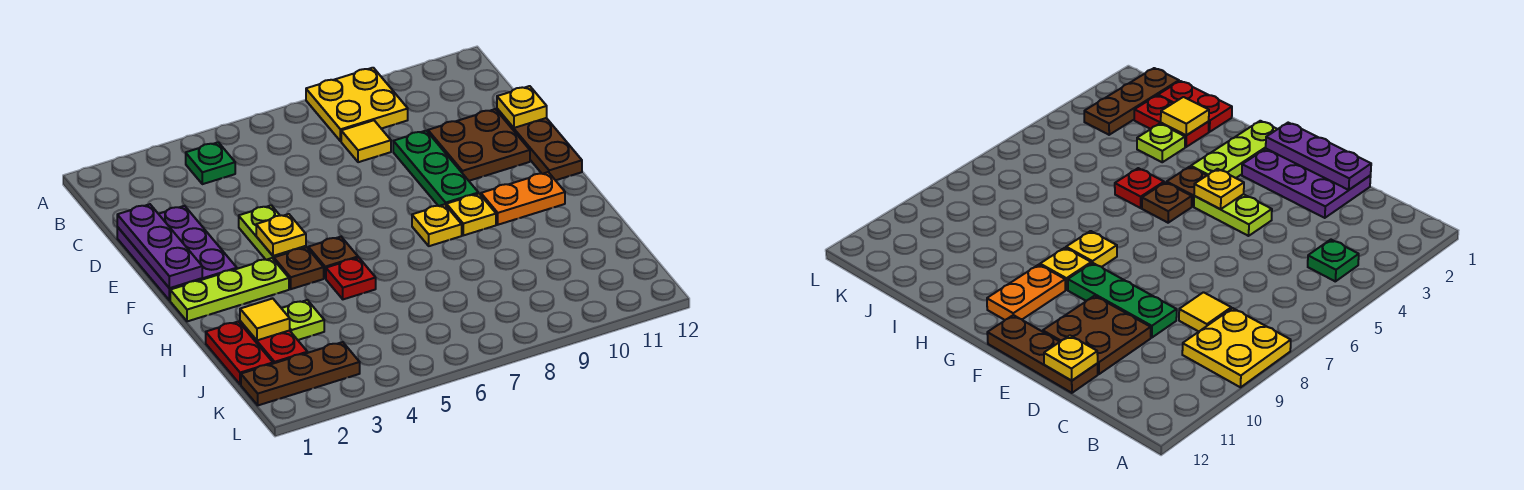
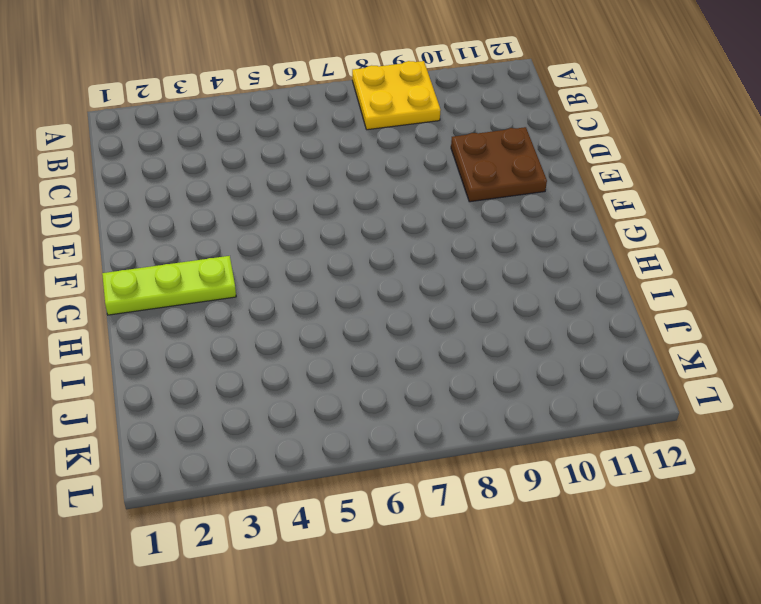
none -> green plate B4 level 1
none -> yellow tile C8 level 1
none -> purple plate D1:F2 level 1

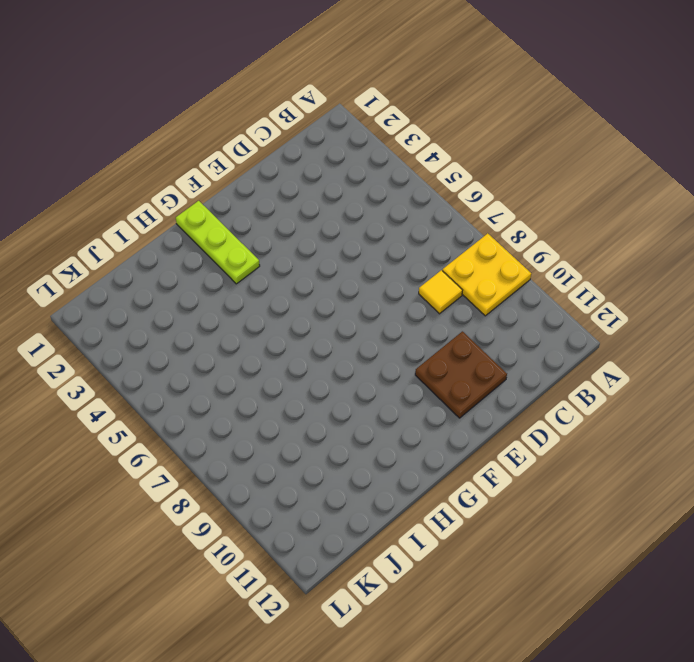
none -> green plate B4 level 1
none -> purple plate D1:F2 level 1
none -> green plate D9:F9 level 1

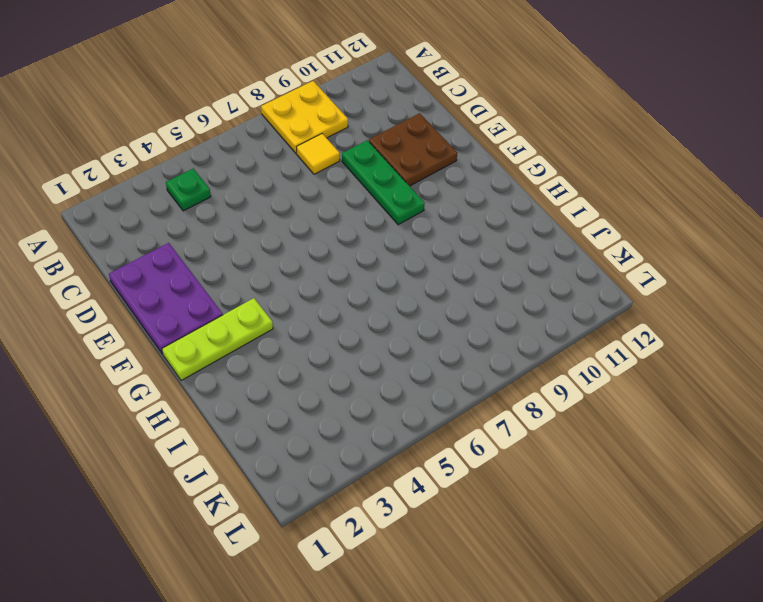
none -> brown plate D12:F12 level 1
none -> lime plate E4:F4 level 1
none -> brown plate G4 level 1

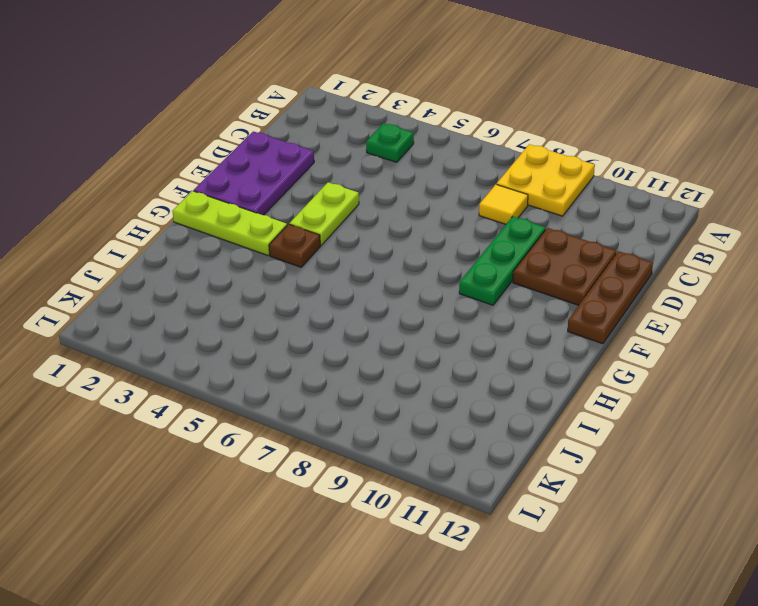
none -> brown plate G5 level 1
none -> yellow plate G8 level 1
none -> yellow plate G9 level 1

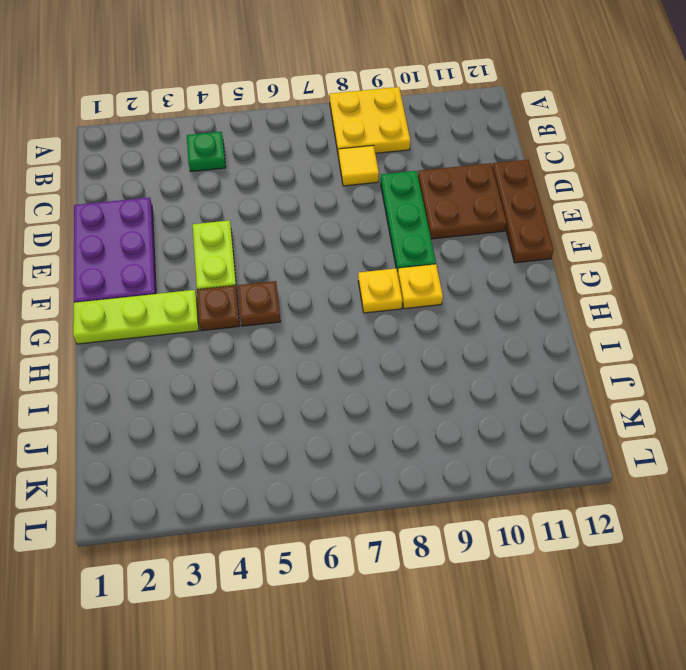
none -> orange plate G10:G11 level 1
none -> red plate H5 level 1
none -> red plate I1:J1 level 1

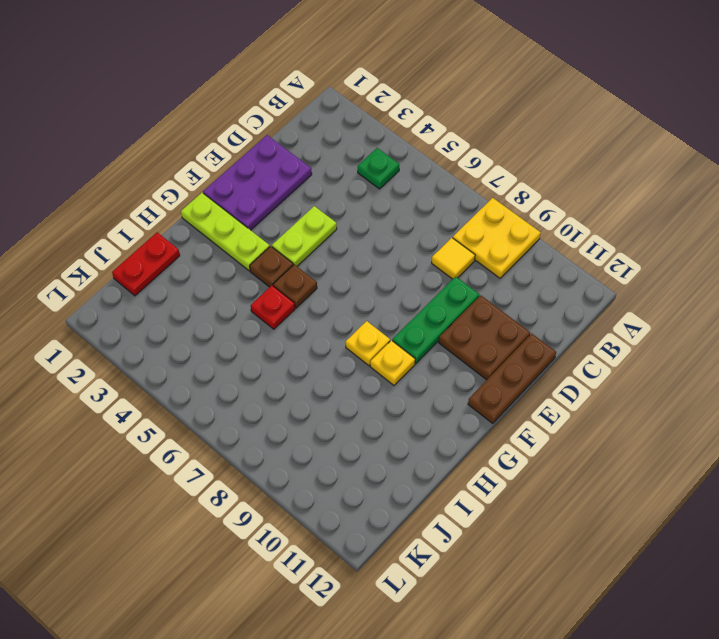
none -> orange plate G10:G11 level 1
none -> red plate I2:J2 level 1
none -> lime plate I3 level 1

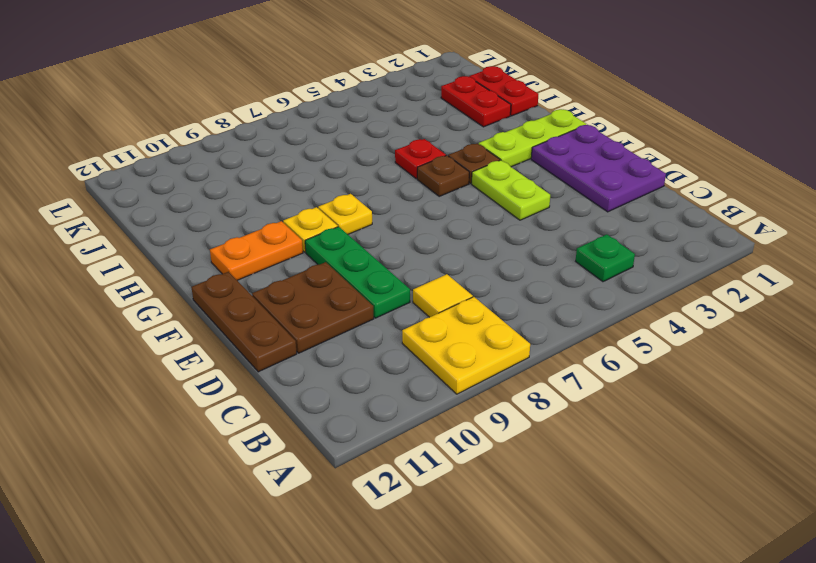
none -> lime plate I3 level 1
none -> brown plate K1:K3 level 1
none -> purple plate D1:F1 level 2

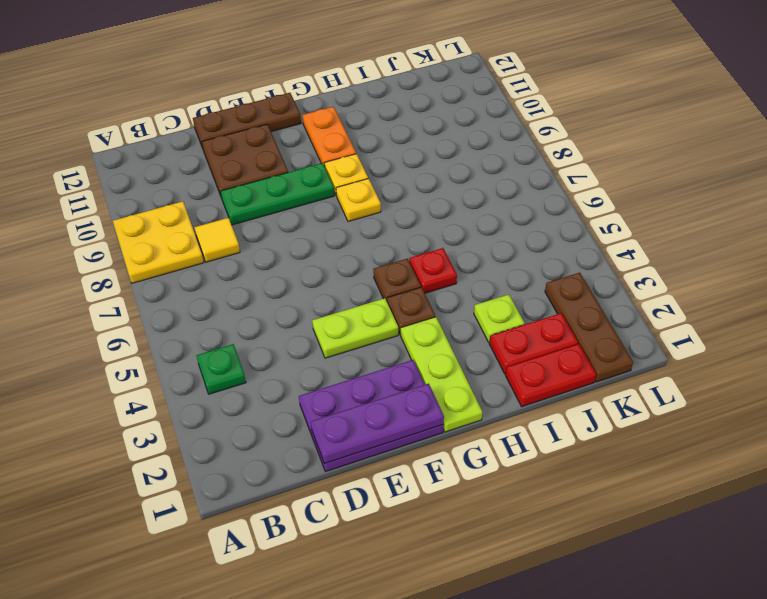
none -> yellow plate D12 level 2
none -> yellow plate F4 level 2
none -> yellow tile I2 level 2

